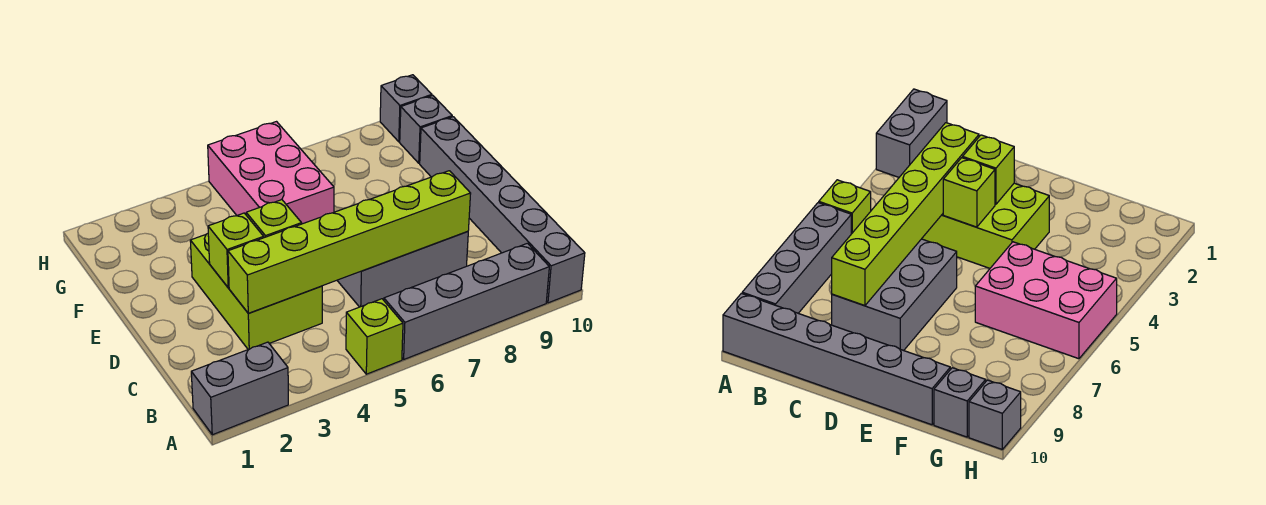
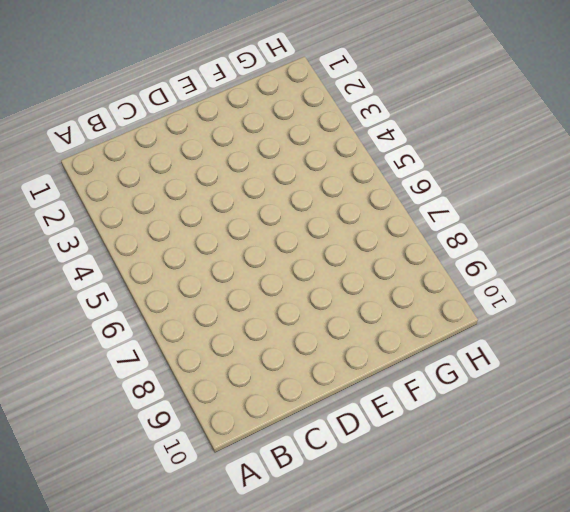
none -> grey brick A1:A2 level 1
none -> lime brick A5 level 1
none -> grey brick A6:A9 level 1

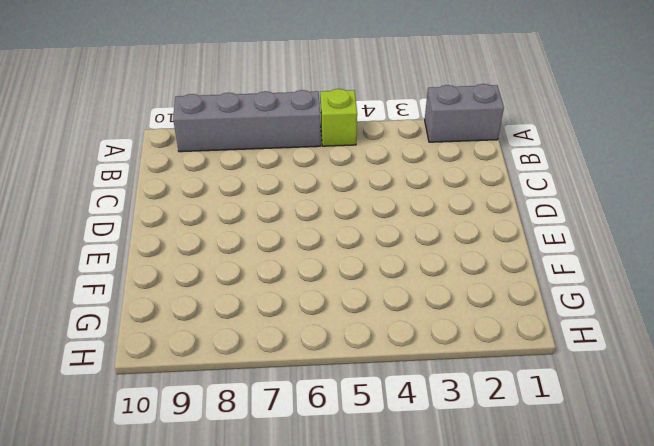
none -> grey brick A10:F10 level 1
none -> lime brick C3:E4 level 1
none -> grey brick C6:D8 level 1

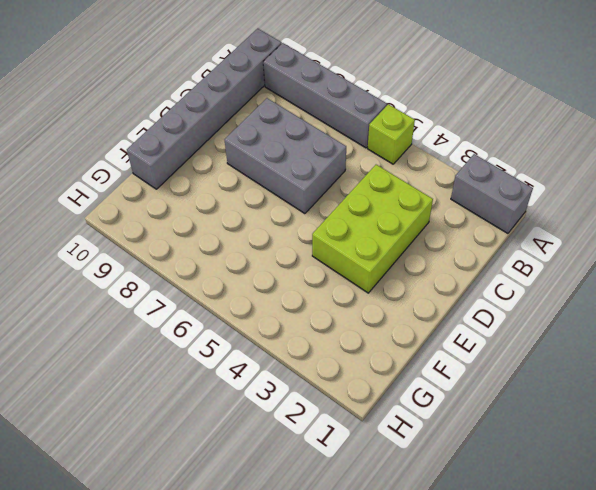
none -> pink brick F5:H6 level 1
none -> grey brick G10 level 1
none -> grey brick H10 level 1

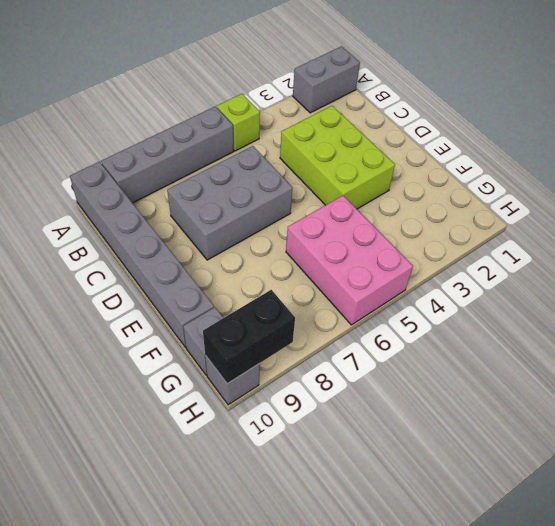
black brick H9:H10 level 2 -> none
none -> lime brick C3:C8 level 2
none -> lime brick D3 level 2
none -> lime brick D4 level 2

